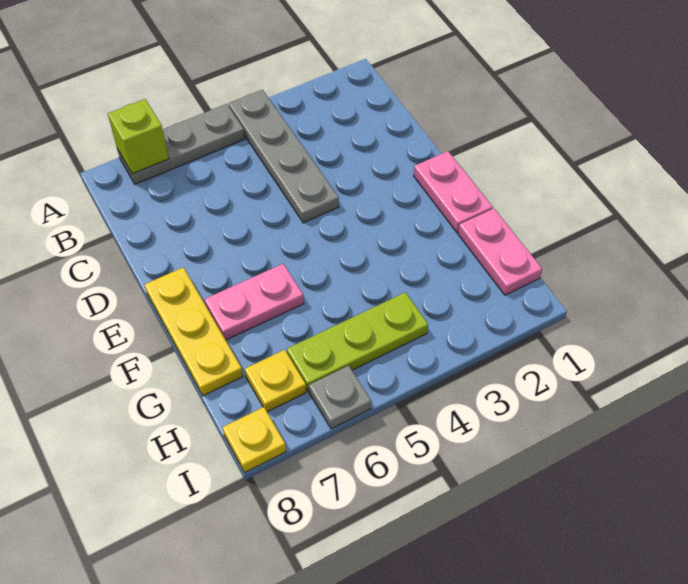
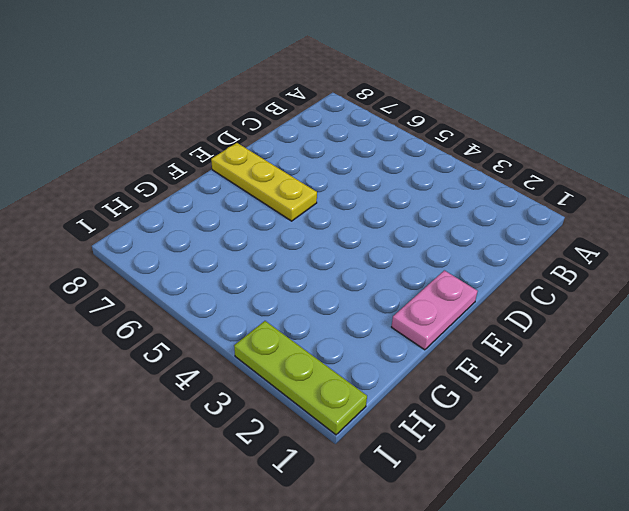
yellow plate E6:E8 level 1 -> yellow plate E8:G8 level 1
lime plate I1:I3 level 1 -> lime plate H4:H6 level 1
none -> grey plate A4:D4 level 1
none -> grey plate A5:A7 level 1

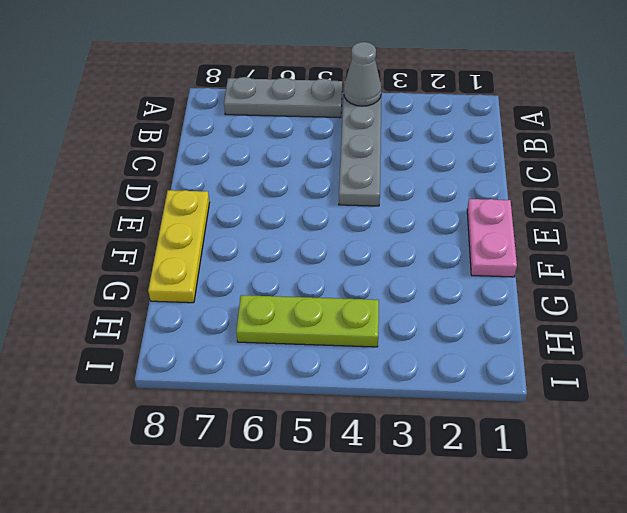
grey cone A4 level 2 -> none
none -> pink plate F6:F7 level 1
none -> pink plate G1:H1 level 1

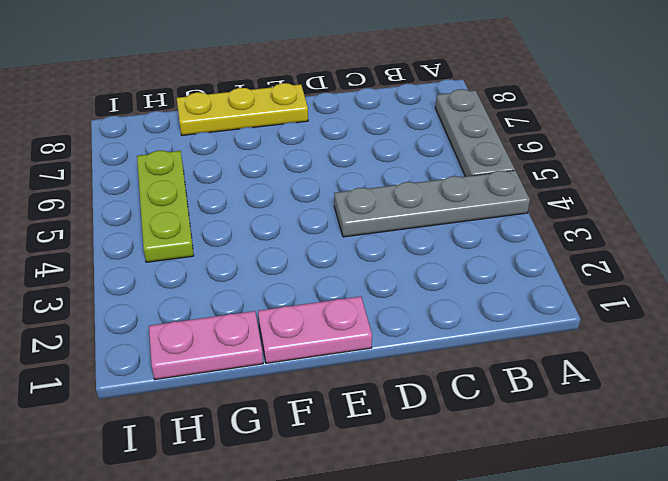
none -> pink plate F6:F7 level 1
none -> yellow plate H7 level 1

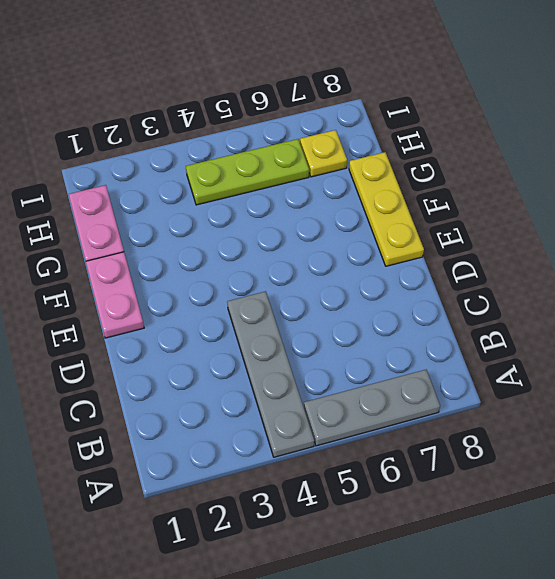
none -> pink plate F6:F7 level 1
none -> grey plate I6 level 1

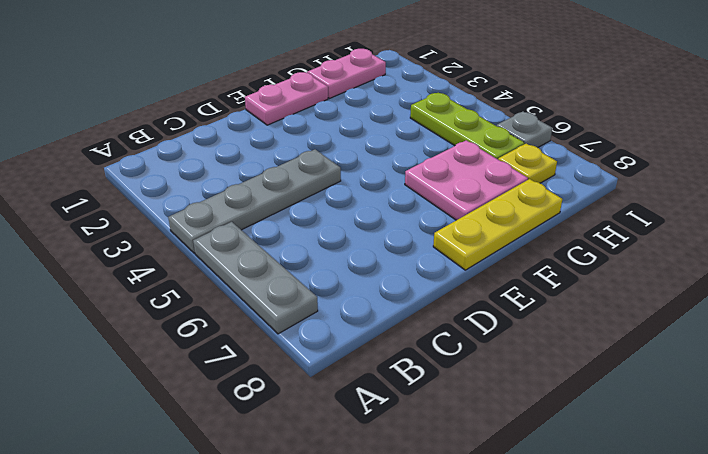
pink plate F6:G7 level 1 -> pink plate F6:F7 level 1
none -> yellow plate I8 level 1
none -> lime brick A7 level 2

